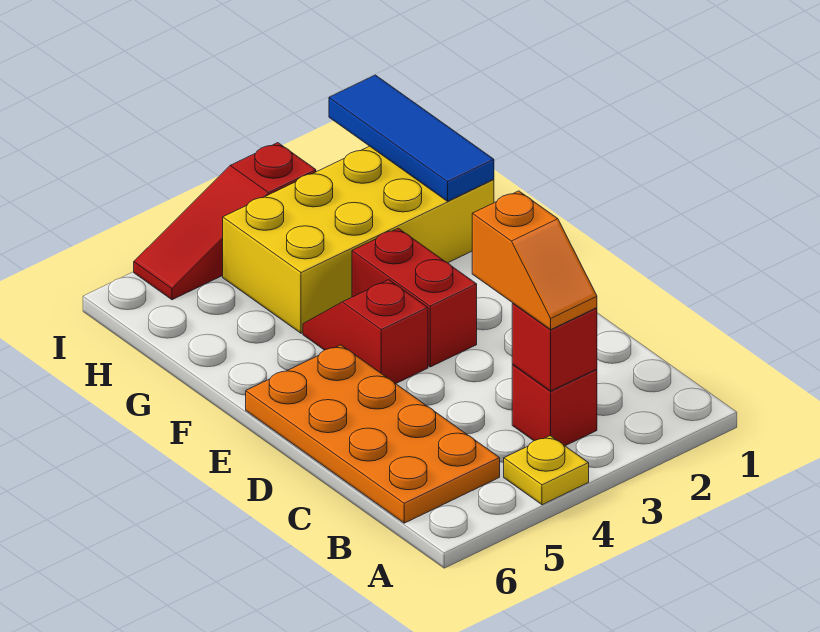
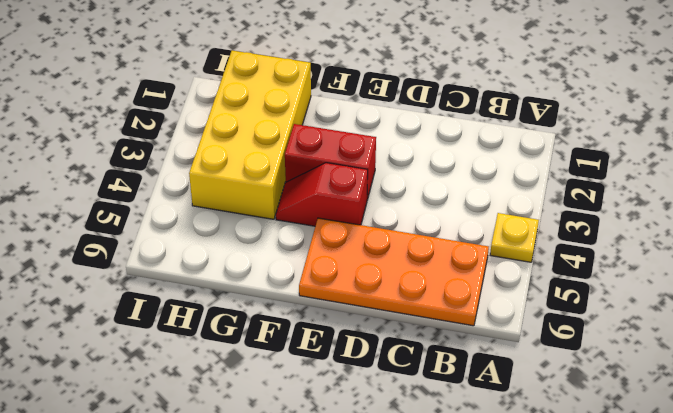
none -> red brick B3 level 1
none -> red slope I3:I5 level 1 top 3

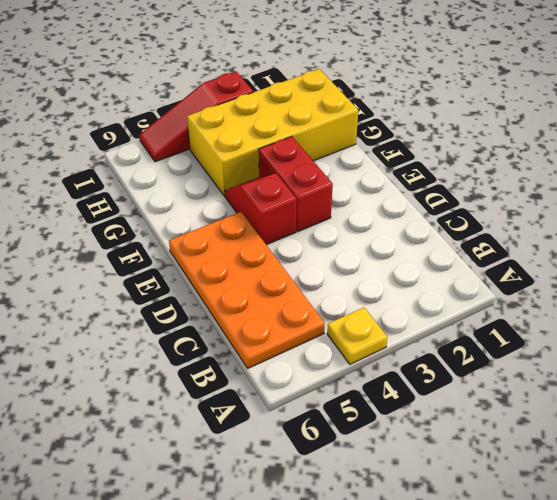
none -> red brick B3 level 1
none -> red brick B3 level 2

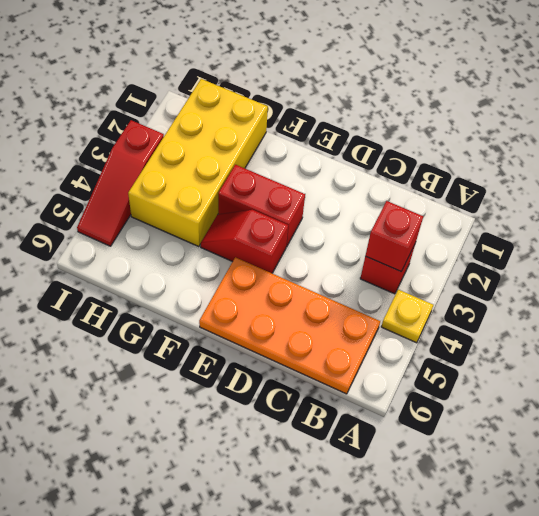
none -> blue tile G1:I1 level 2
none -> orange slope B3:C3 level 3 top C

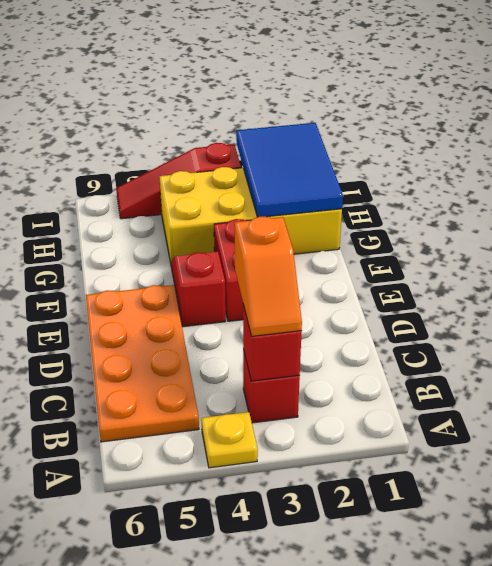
blue tile G1:I2 level 2 -> blue tile G1:I1 level 2

